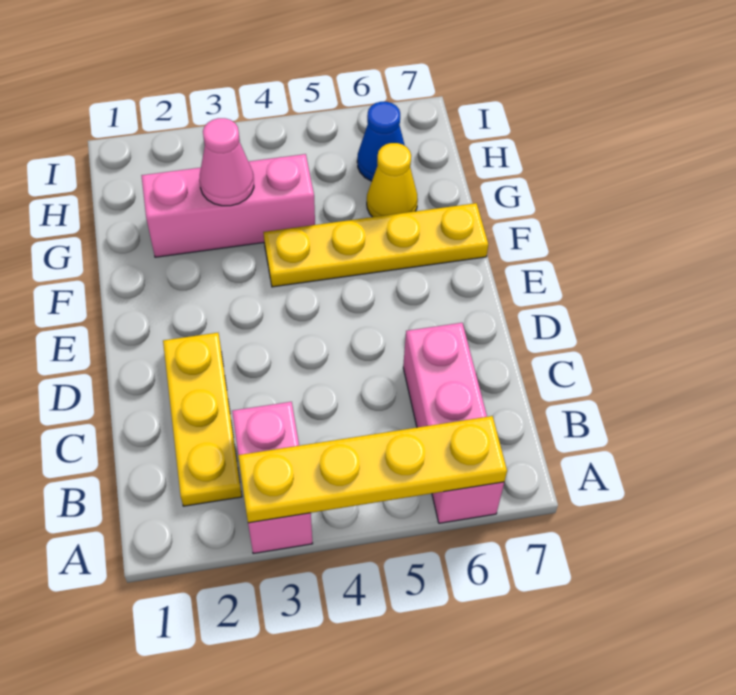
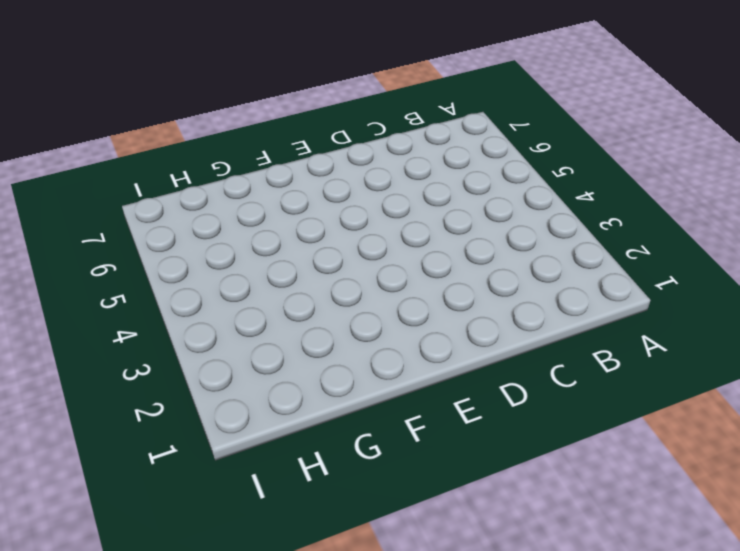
none -> pink brick A3:B3 level 1
none -> pink brick A6:C6 level 1

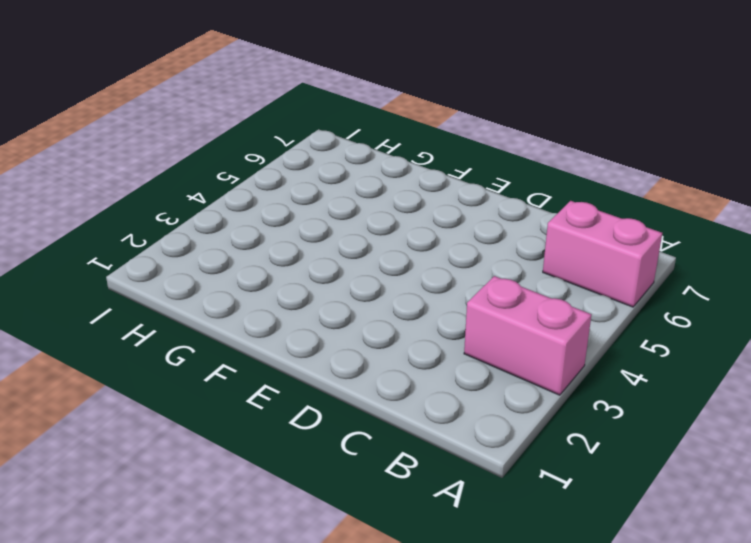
pink brick A6:B6 level 1 -> pink brick A6:C6 level 1
none -> yellow plate B2:D2 level 1
none -> yellow plate F4:F7 level 1

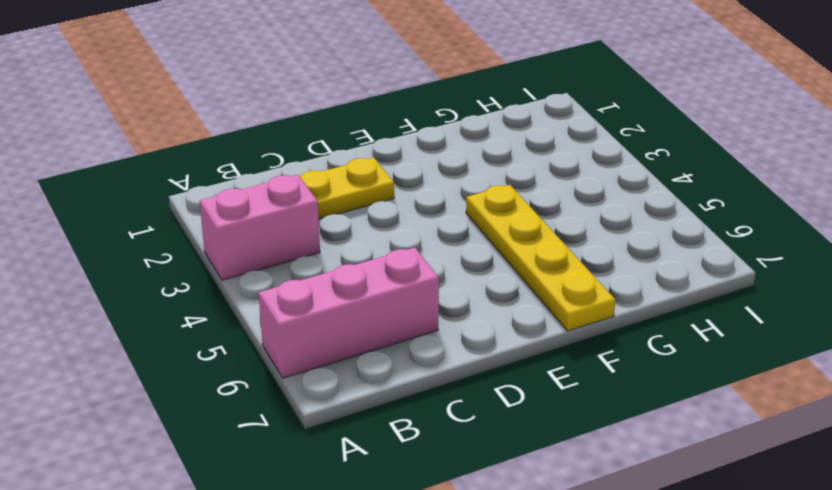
none -> pink brick G2:G4 level 1
none -> yellow cone G6 level 1

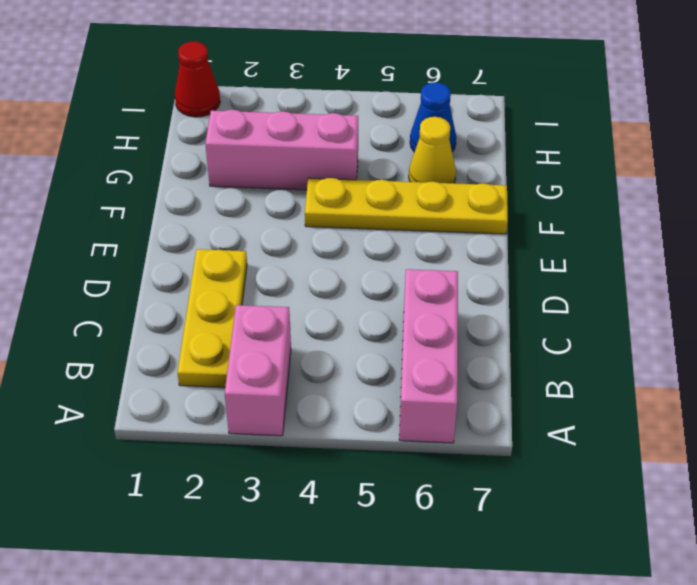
red cone I1 level 1 -> none
none -> yellow plate A3:A6 level 2
none -> pink cone G3 level 2

